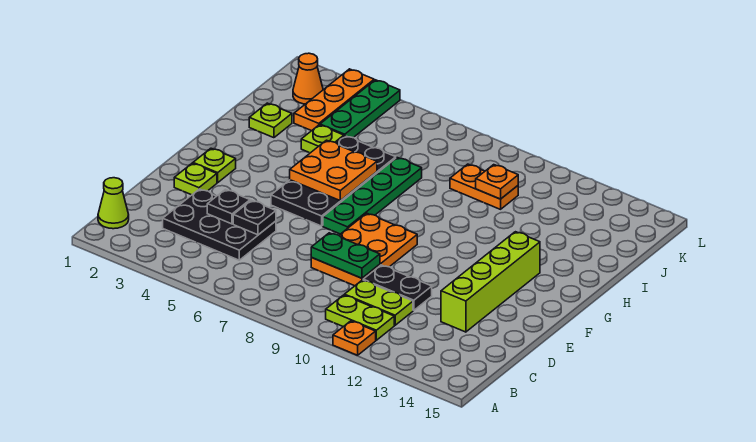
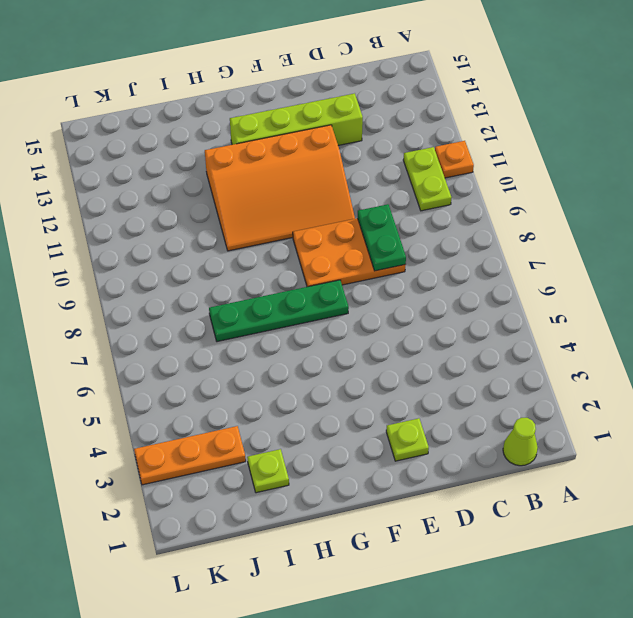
orange slope E10:H12 level 1 top 12 -> none
none -> black plate C3:D5 level 1
none -> lime plate C10:C11 level 1
none -> black plate D10:D11 level 1

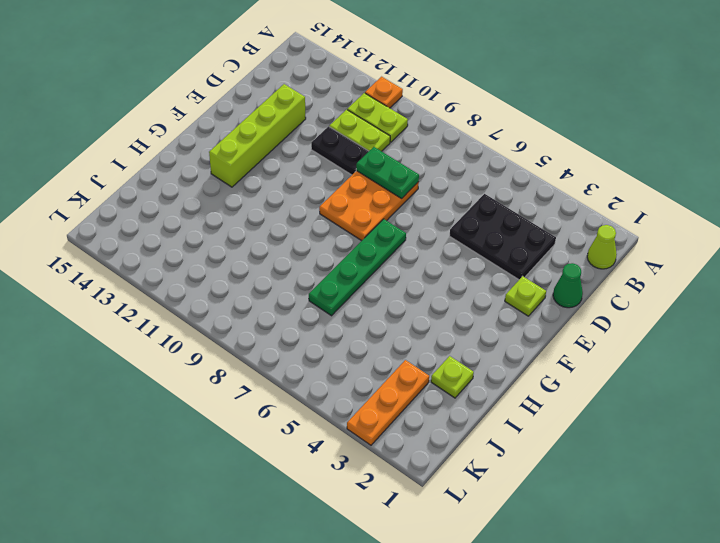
green cone D1 level 1 -> none
none -> lime plate F2 level 1
none -> black plate F5:I6 level 1
none -> lime plate I4 level 1

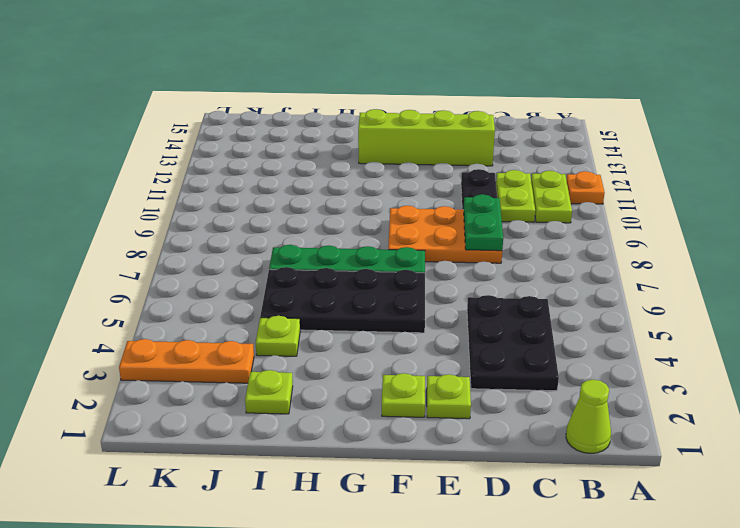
none -> green plate J4:L4 level 1
none -> orange plate J9:J10 level 1
none -> orange cone K2 level 1

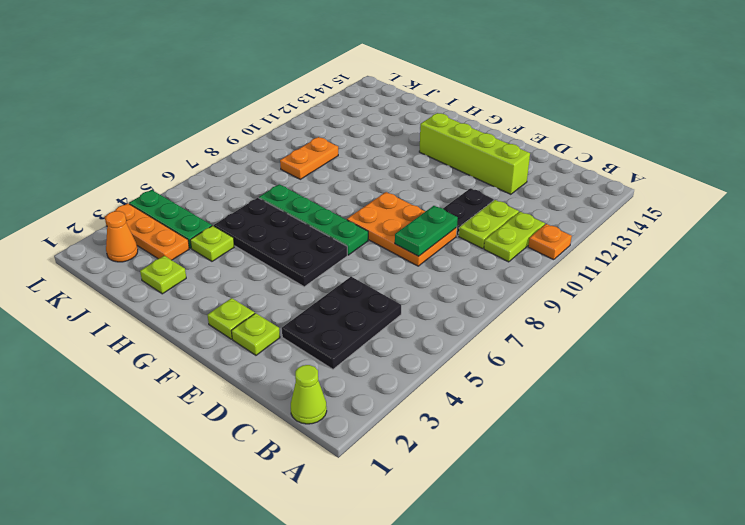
none -> black plate D4 level 2
none -> black plate D5 level 2
none -> orange plate G5:H6 level 2

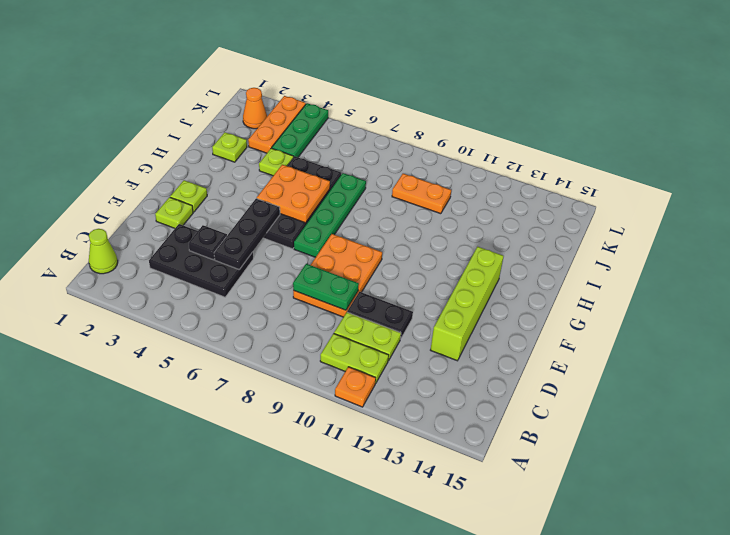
black plate D5:F5 level 2 -> black plate D5 level 2
none -> orange plate J10 level 2

